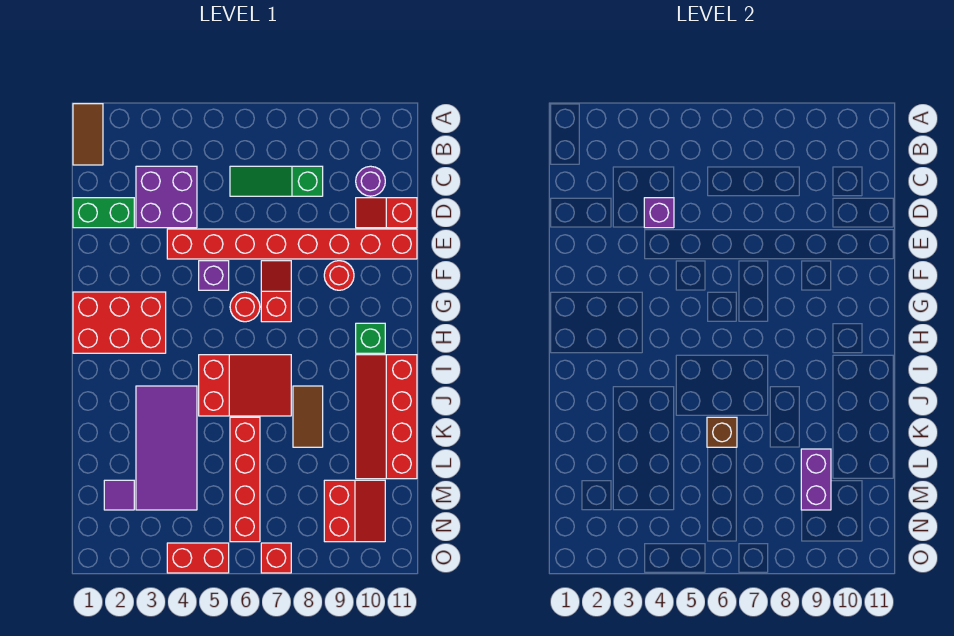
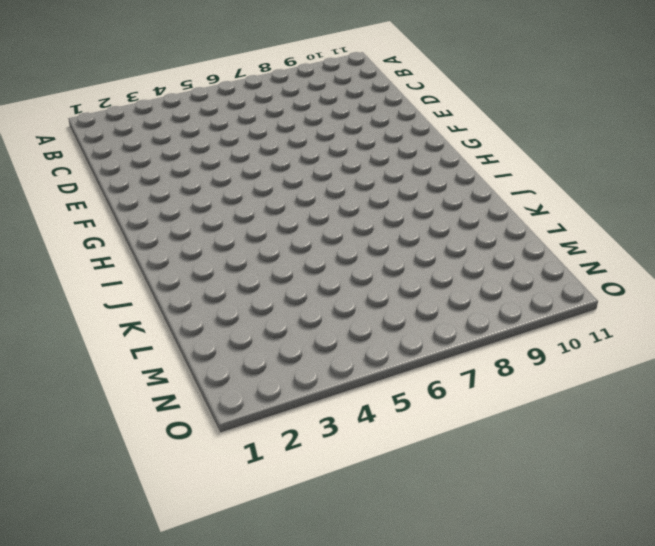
none -> brown tile A1:B1 level 1
none -> purple brick C3:D4 level 1
none -> green slope C6:C8 level 1 top 8

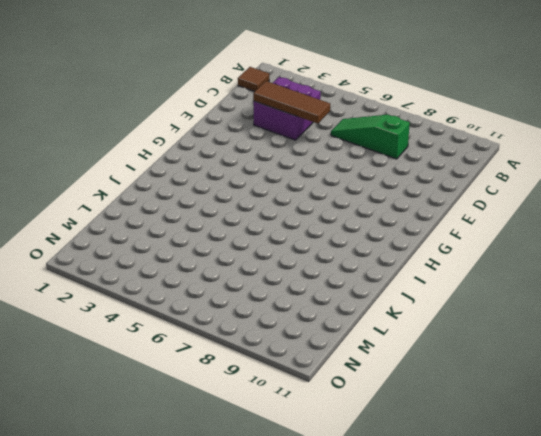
brown tile B1 level 1 -> brown tile A1:B1 level 1
brown tile D3:D5 level 2 -> purple brick D4 level 2
none -> purple round brick C10 level 1
none -> green brick D1:D2 level 1
none -> red slope D10:D11 level 1 top 11

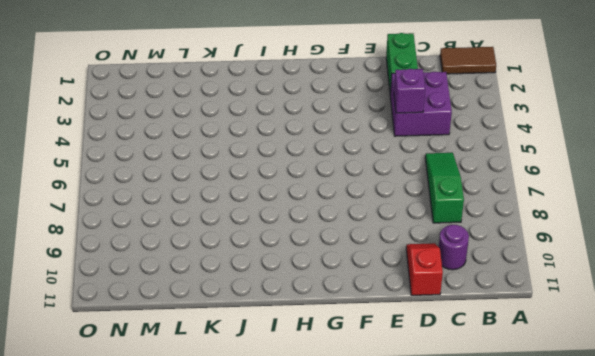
none -> red brick E4:E11 level 1
none -> purple brick F5 level 1
none -> red slope F7:G7 level 1 top G

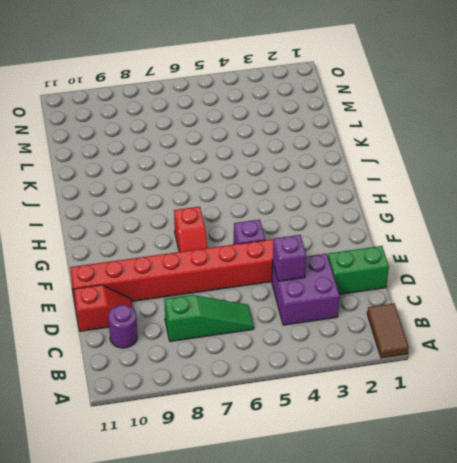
none -> red round brick F9 level 1
none -> red brick G1:H3 level 1
none -> red round brick G6 level 1

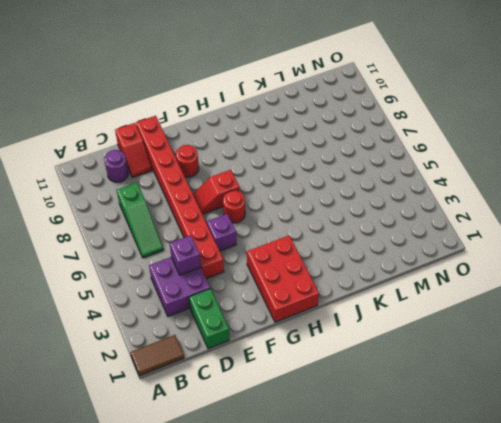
none -> green brick H10 level 1
none -> red slope I5:J7 level 1 top 5
none -> red slope I10:L11 level 1 top 11

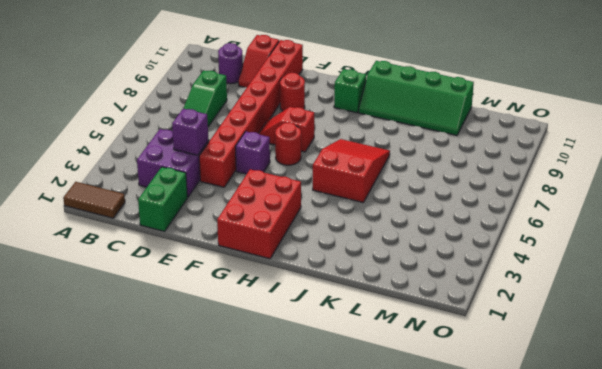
green slope I10:L11 level 1 top 11 -> red slope I10:L11 level 1 top 11
none -> purple tile J3:M4 level 1
none -> brown tile J8:K8 level 1
none -> red brick K6:N6 level 1

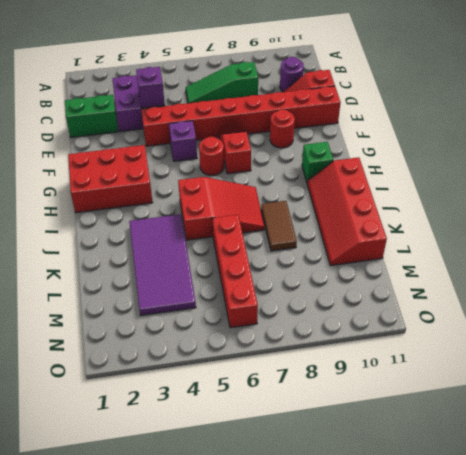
none -> brown tile A1:B1 level 1
none -> purple tile M2 level 1
none -> red slope M9:N10 level 1 top 9

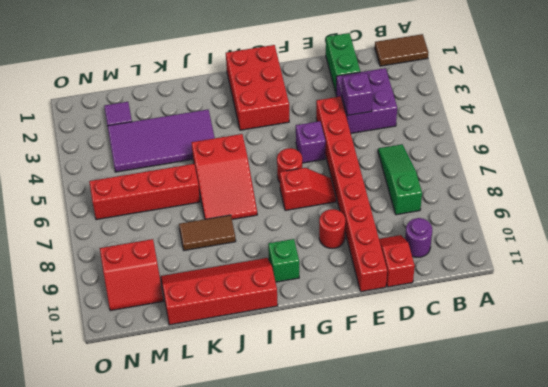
none -> red brick O4:O5 level 1
none -> red brick O7 level 1
none -> brown brick K6 level 2

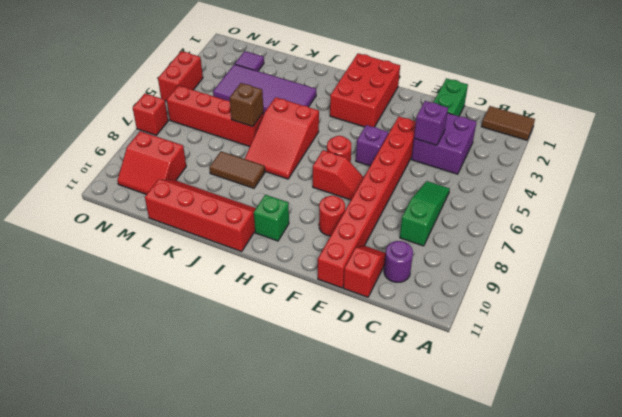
none -> purple brick L9:M9 level 2

